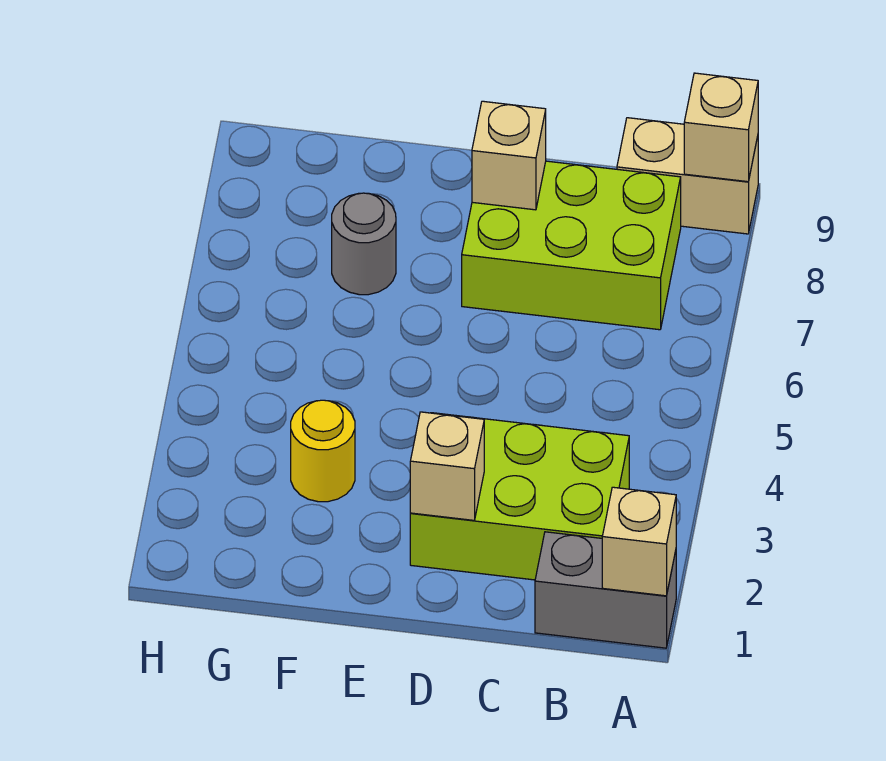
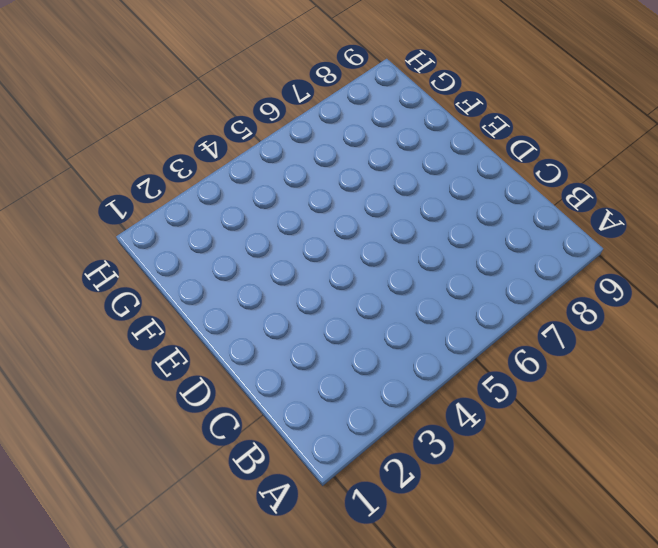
none -> grey brick A1:B1 level 1
none -> tan brick A9:B9 level 1

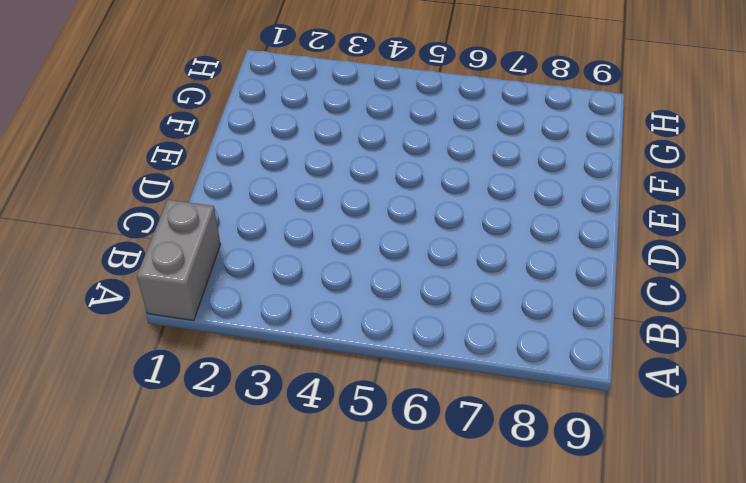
none -> tan brick A9:B9 level 1
none -> lime brick B2:D3 level 1

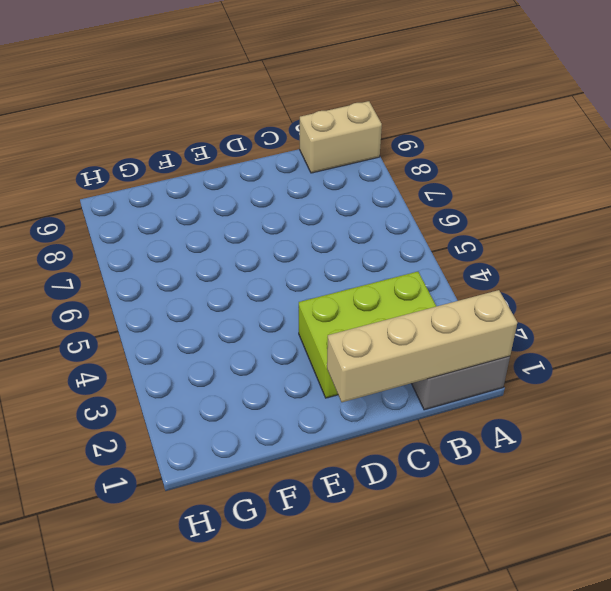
tan brick A1:D1 level 2 -> tan brick A1 level 2
none -> lime brick B7:D8 level 1
none -> yellow round brick F3 level 1

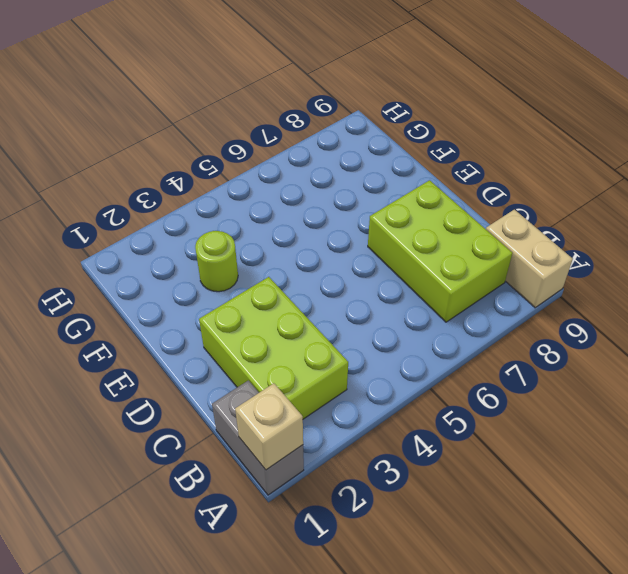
lime round brick F3 level 1 -> yellow round brick F3 level 1
none -> grey round brick F7 level 1
none -> tan brick A9 level 2

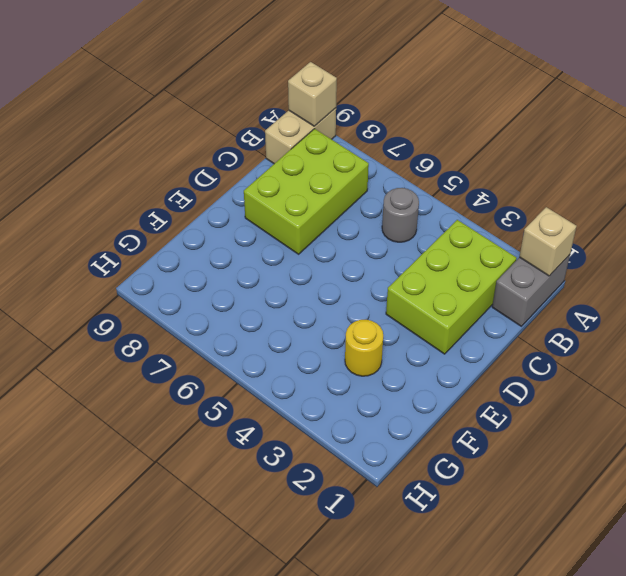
grey round brick B5 level 1 -> grey round brick F7 level 1
none -> tan brick D2 level 2
none -> tan brick D8 level 2

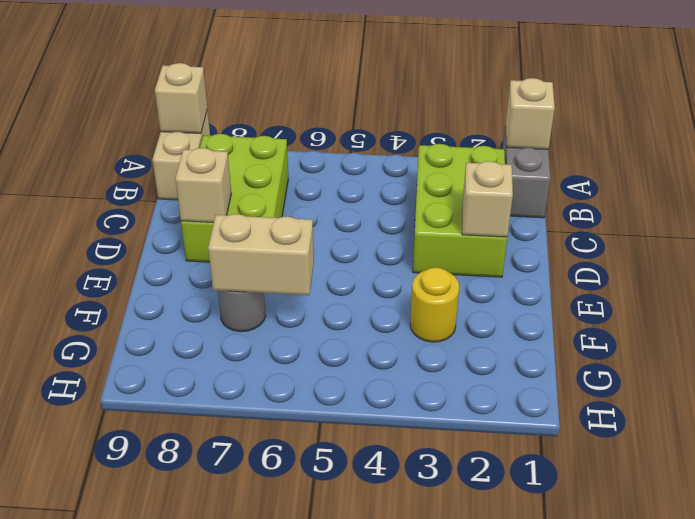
tan brick F6:F7 level 2 -> none

